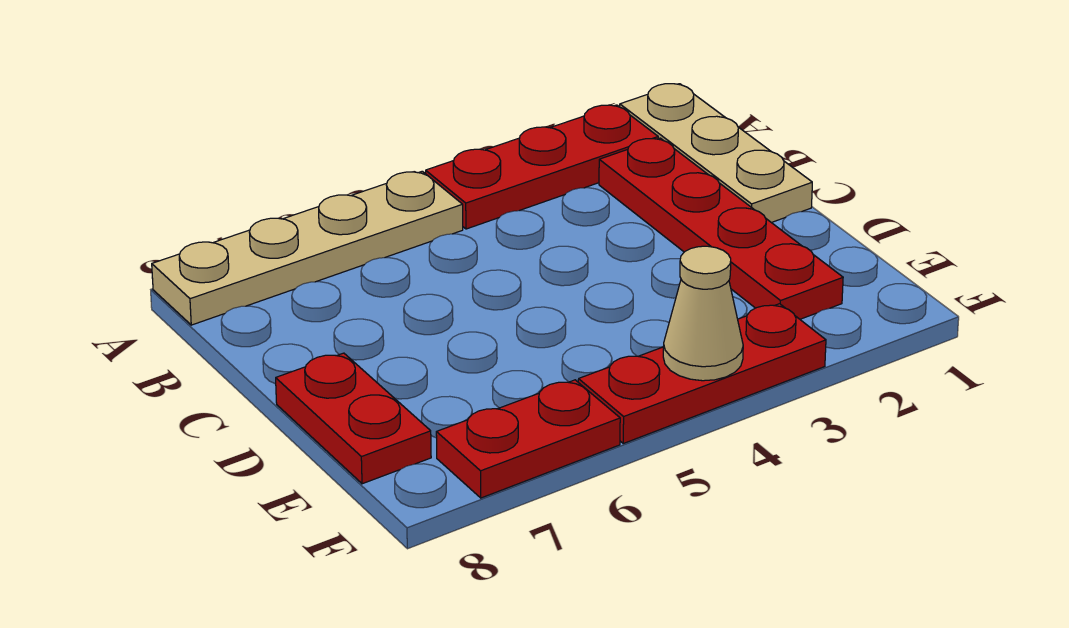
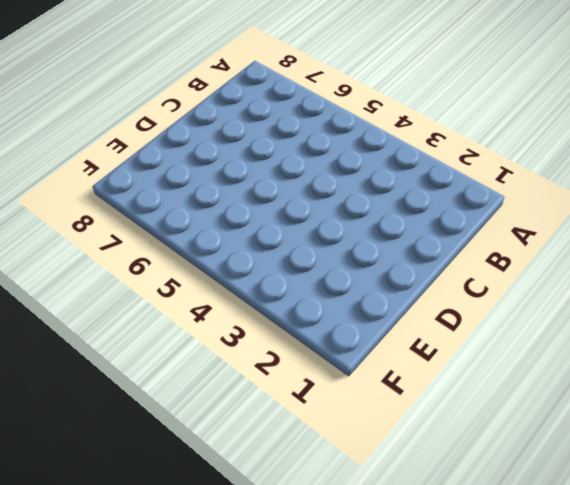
none -> tan plate A1:C1 level 1
none -> red plate A2:A4 level 1

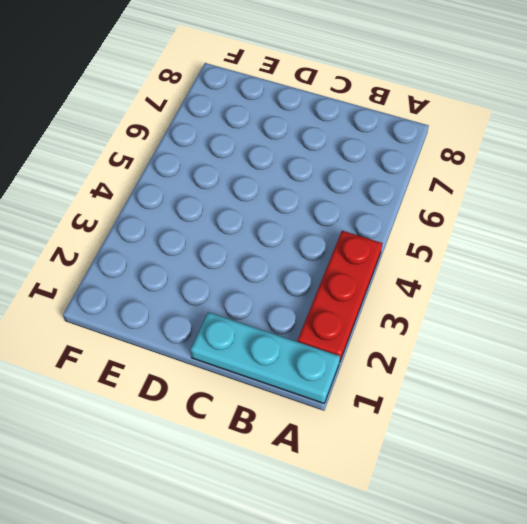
cyan plate A1:C1 level 1 -> tan plate A1:C1 level 1
none -> tan plate A5:A8 level 1
none -> red plate B2:E2 level 1

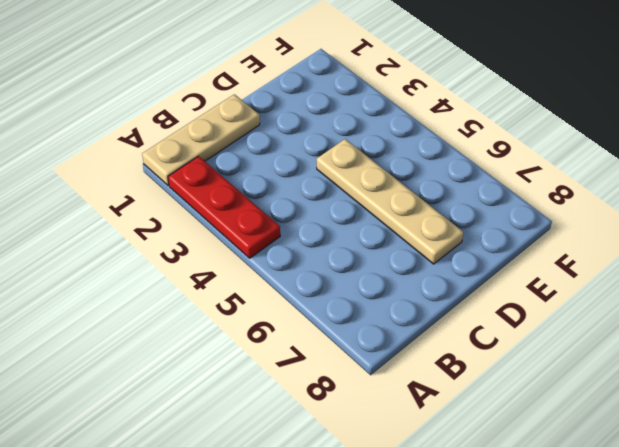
tan plate D4:D7 level 1 -> tan plate A5:A8 level 1
none -> red plate B2:E2 level 1
none -> red plate D8:E8 level 1

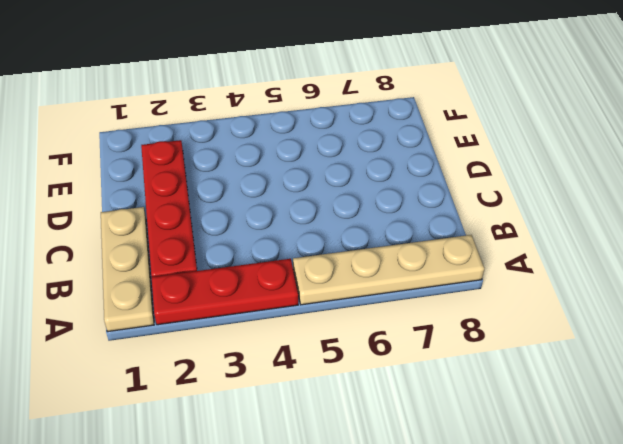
none -> red plate D8:E8 level 1
none -> red plate F3:F5 level 1

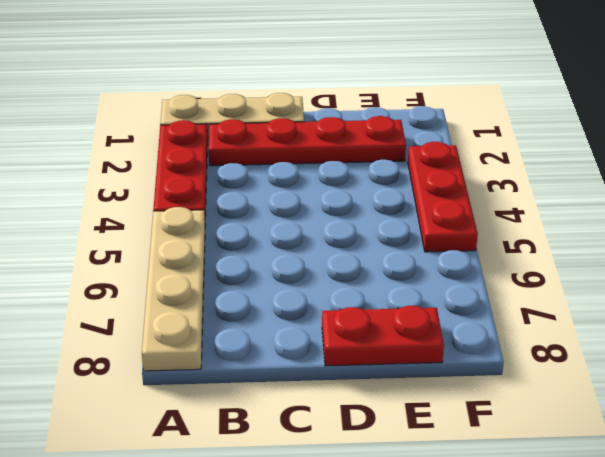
none -> red plate F6:F7 level 1
none -> tan cone F4 level 2

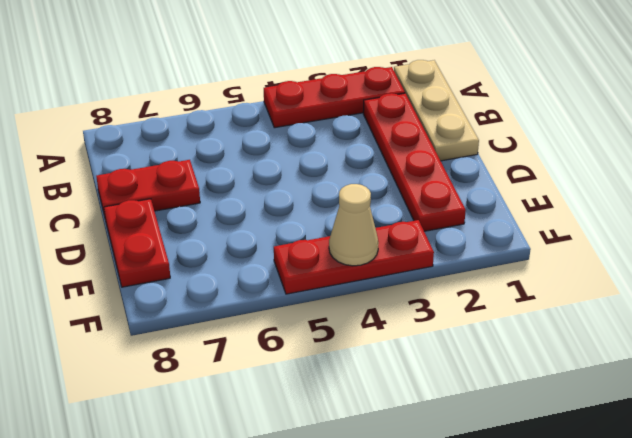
red plate C7:C8 level 1 -> red plate F6:F7 level 1
none -> tan plate A5:A8 level 1

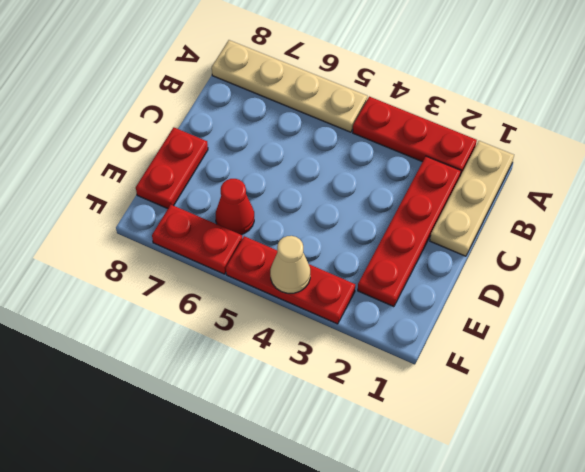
red cone E6 level 1 -> none

